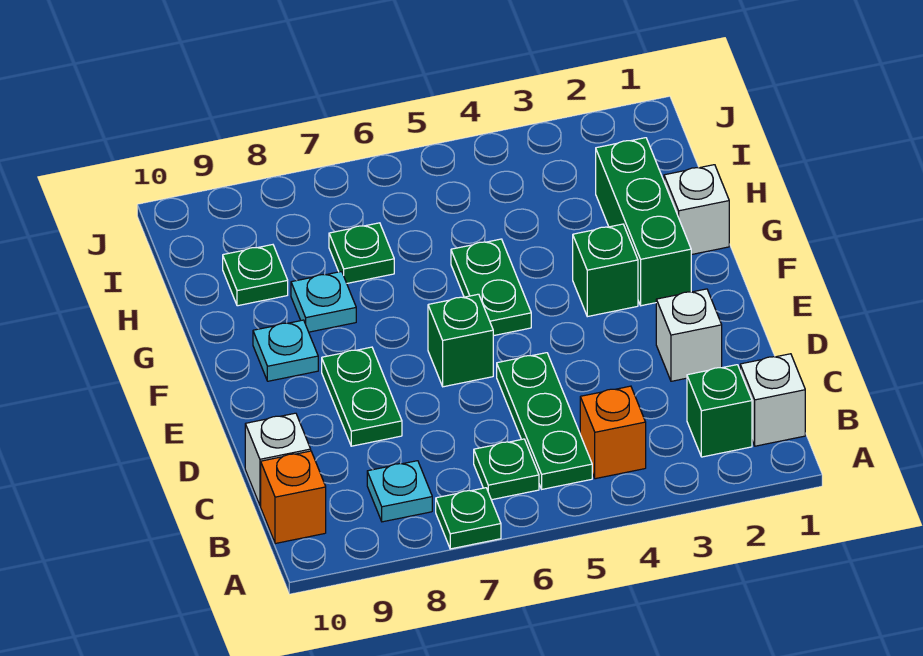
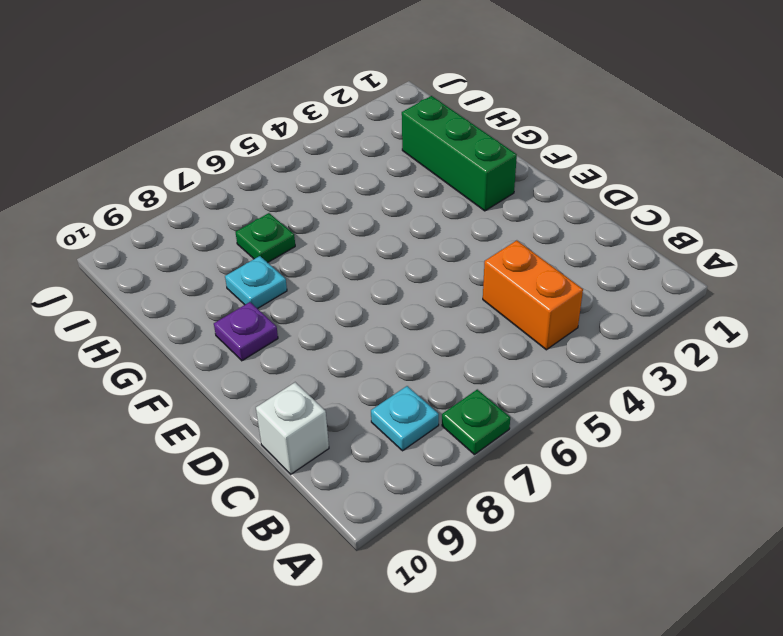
orange brick B4:C4 level 1 -> orange brick B4 level 1
purple plate F9 level 1 -> cyan plate F9 level 1
none -> white brick B1 level 1
none -> green brick B2 level 1
none -> green plate B5:D5 level 1

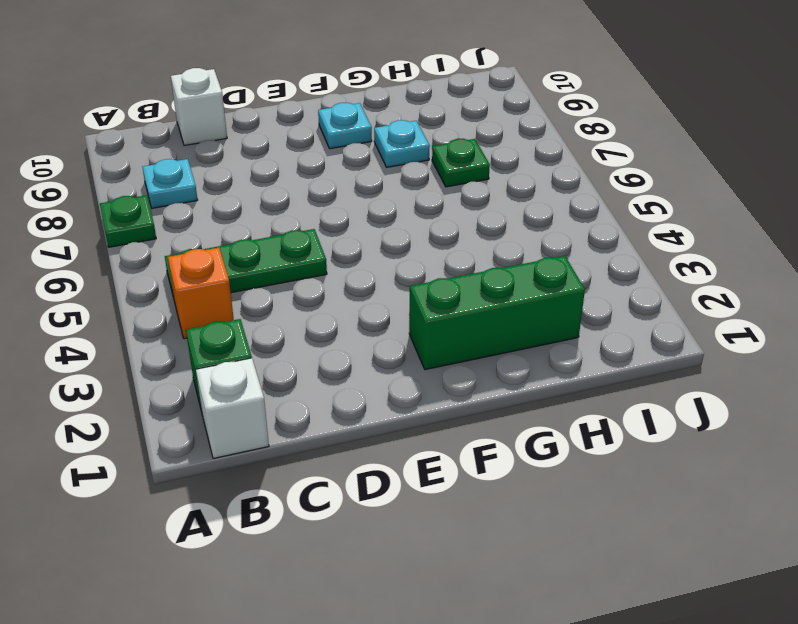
none -> green plate B6 level 1
none -> orange brick B10 level 1
none -> white brick D2 level 1

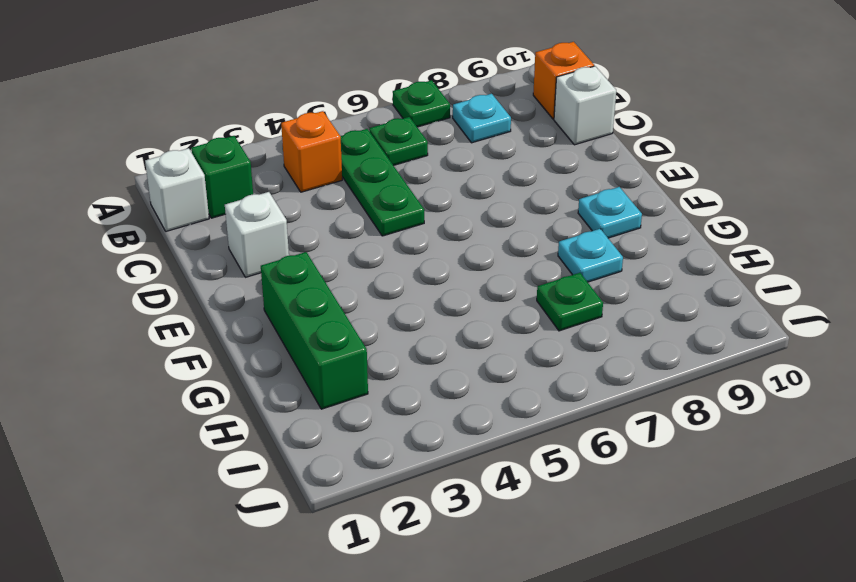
none -> green plate D8:E8 level 1
none -> green brick E6 level 1
none -> green brick F3 level 1

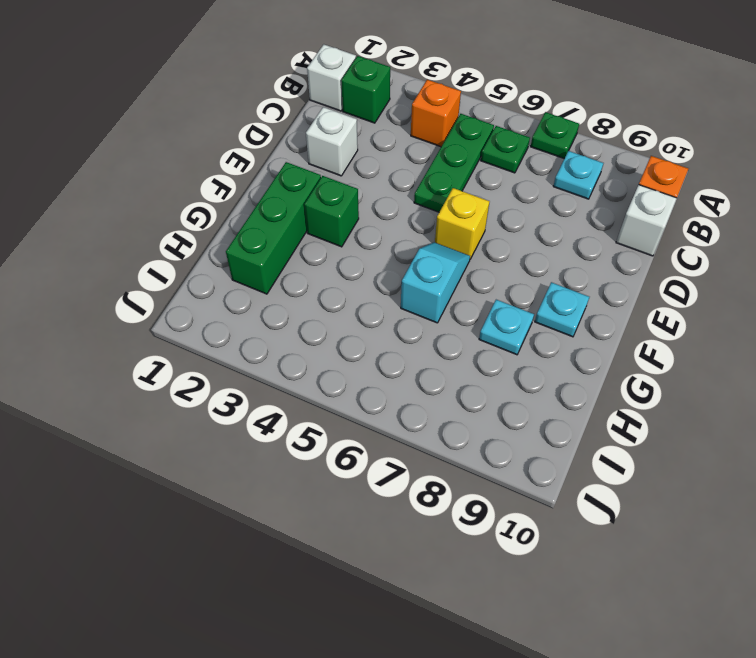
yellow brick E6 level 1 -> green brick E6 level 1
cyan slope F6:G6 level 1 top G -> none
none -> green plate D8:E8 level 1
none -> green plate F5:G5 level 1
none -> white brick G1 level 1

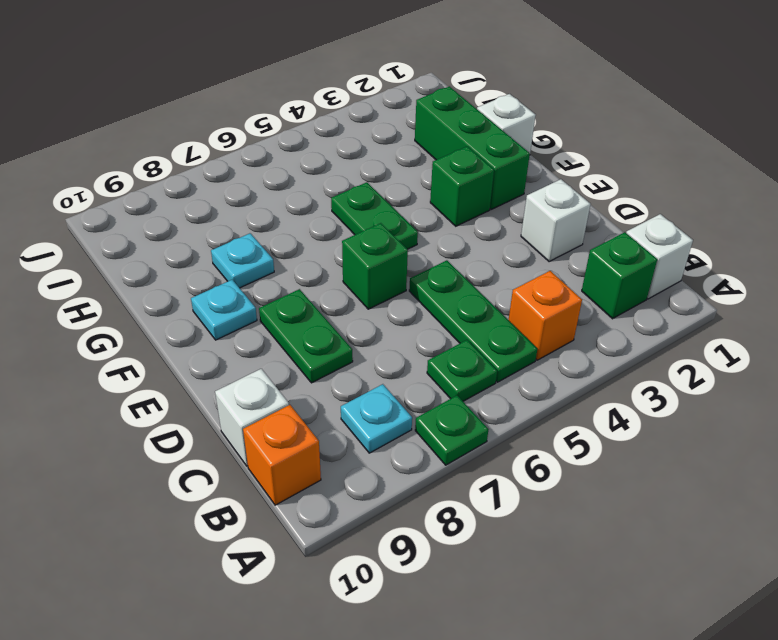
none -> green plate H7 level 1
none -> green plate H9 level 1

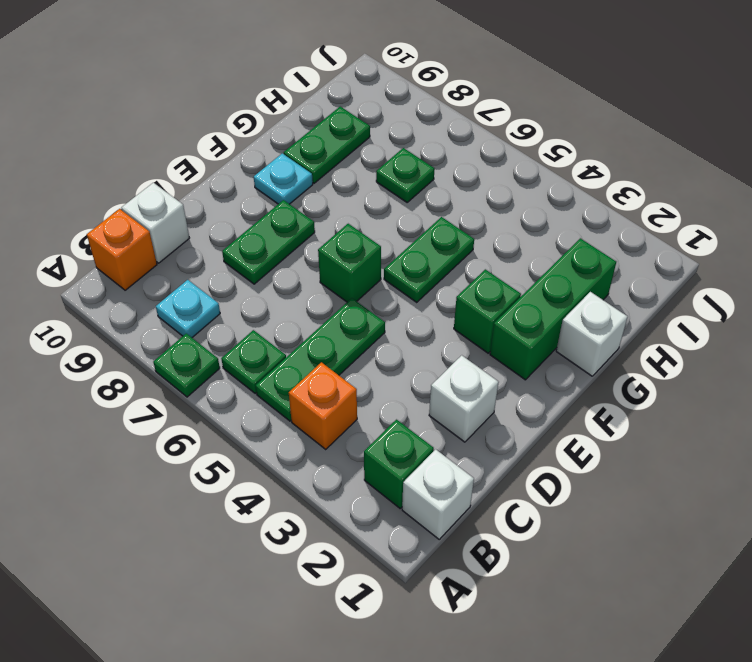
green plate G9:H9 level 1 -> green plate H9 level 1
none -> cyan plate G8 level 1

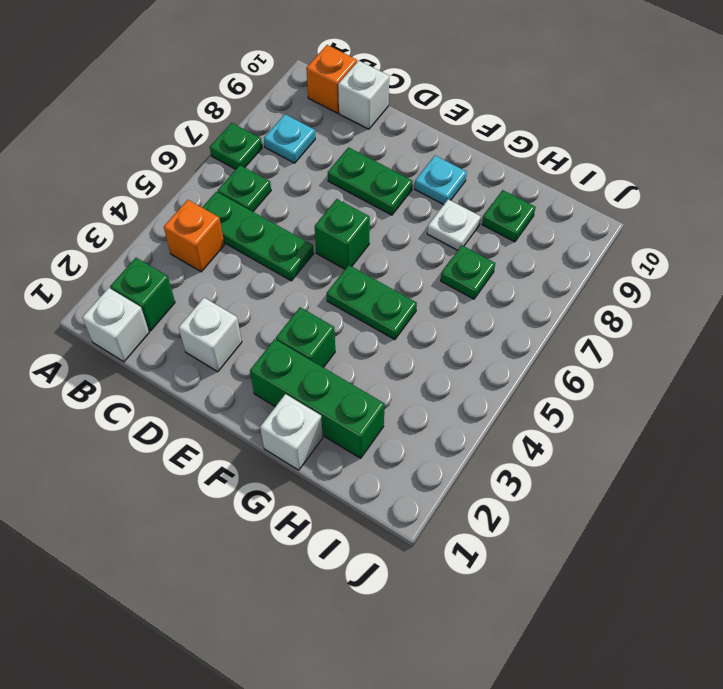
white plate G8 level 1 -> cyan plate G8 level 1

